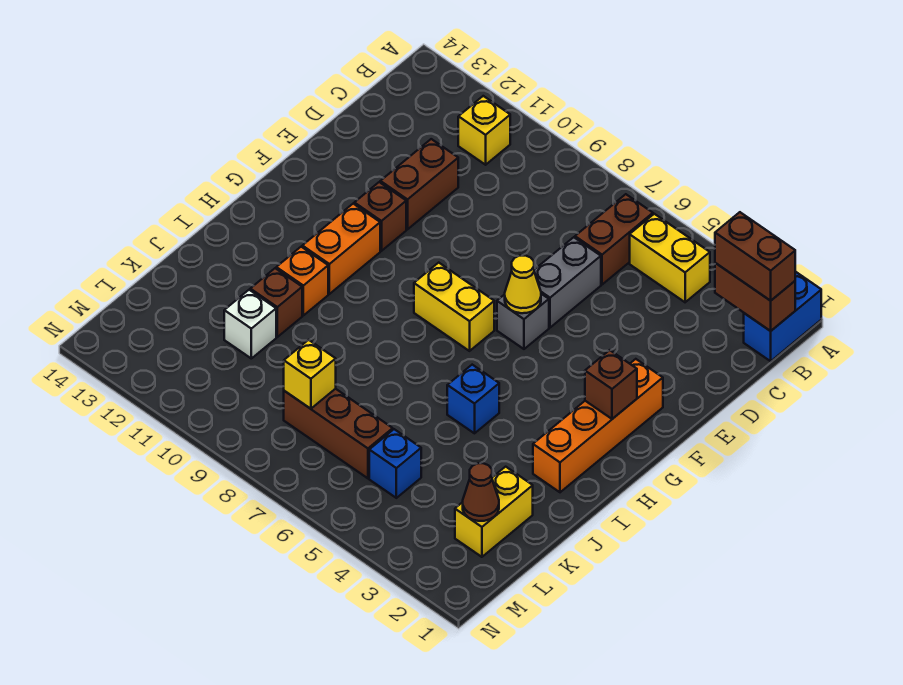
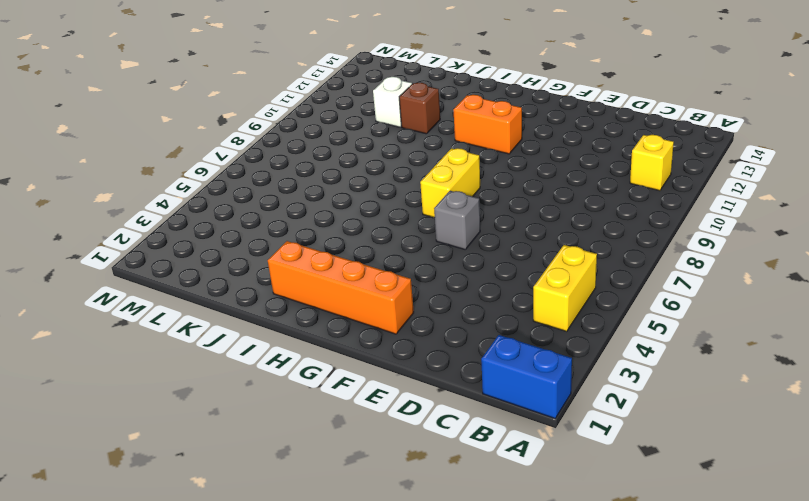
none -> brown brick B6:C6 level 1
none -> grey brick D6:E6 level 1
none -> brown brick D11:E11 level 1

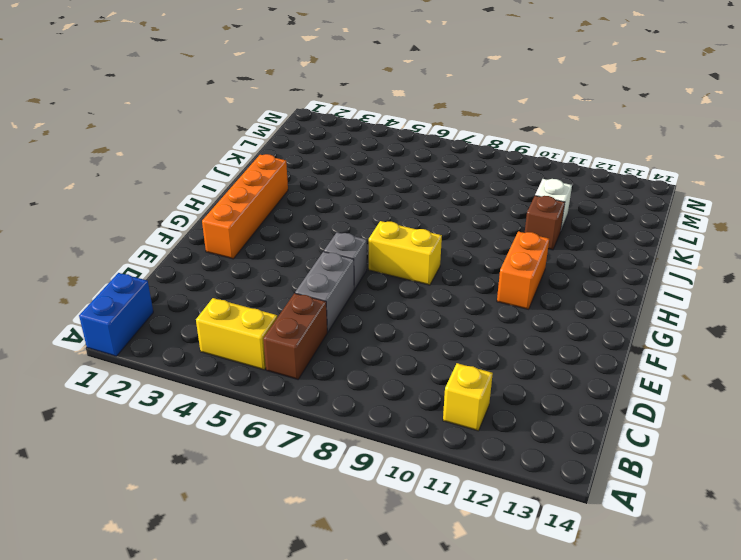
none -> brown brick D11:E11 level 1
none -> brown brick F11 level 1
none -> blue brick I5 level 1

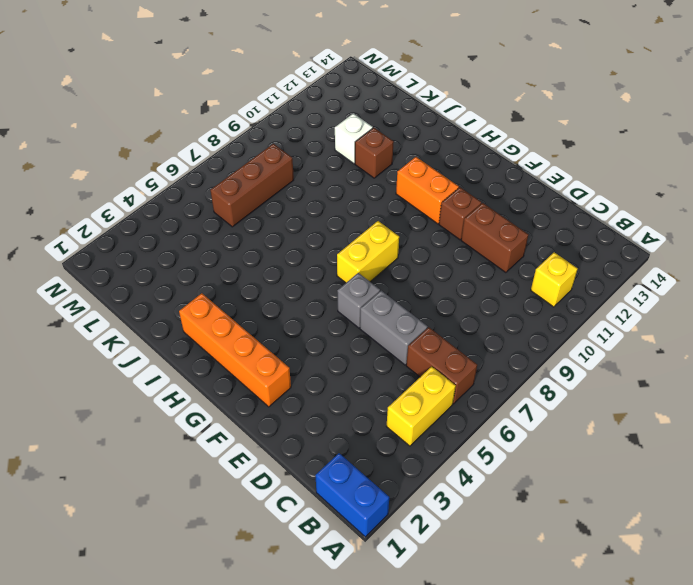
none -> blue brick I5 level 1
none -> orange brick I11 level 1
none -> yellow brick K2:L2 level 1

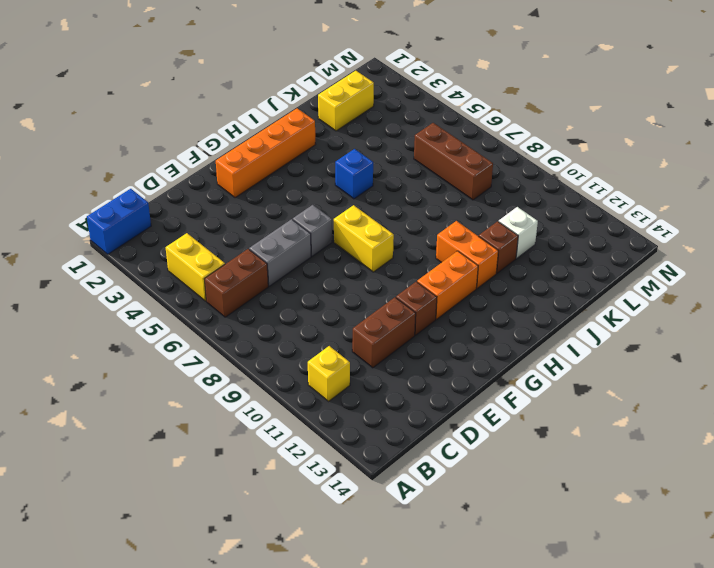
orange brick I10:I11 level 1 -> orange brick I11 level 1
none -> blue brick L5 level 1
none -> brown brick B1:B2 level 2
none -> yellow cone F6 level 2

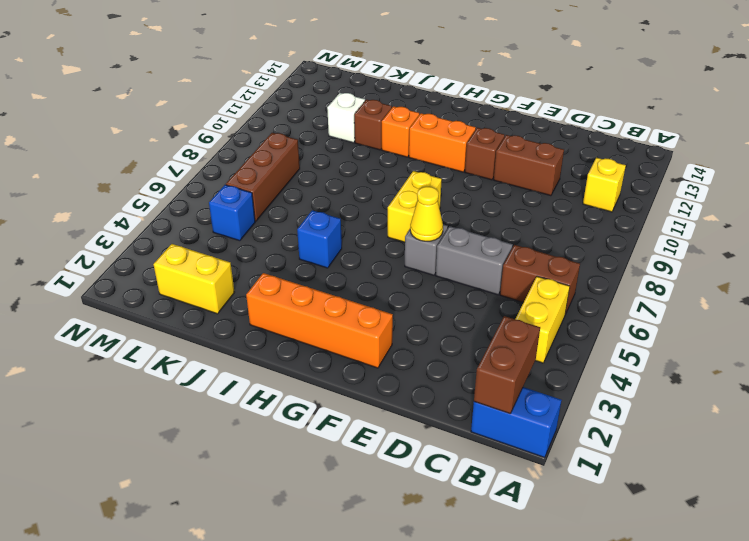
none -> brown brick G2 level 2
none -> brown cone L2 level 2
none -> yellow brick L8 level 2

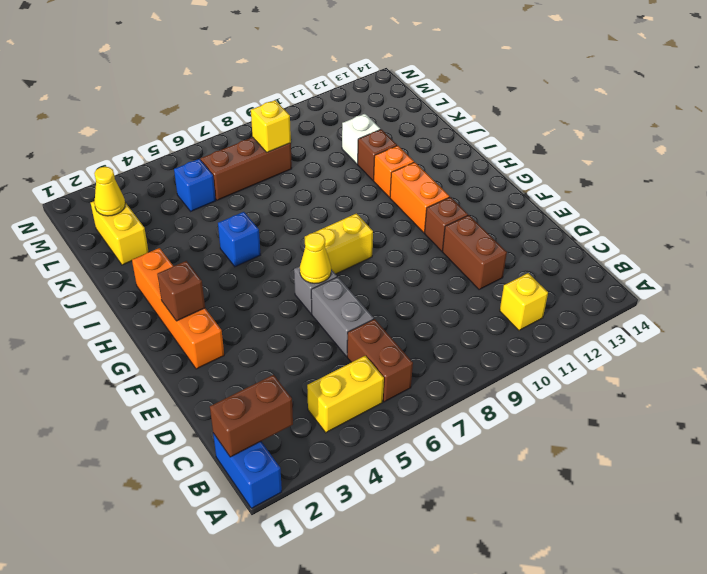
yellow cone L2 level 2 -> brown cone L2 level 2
none -> brown brick B1:B2 level 3

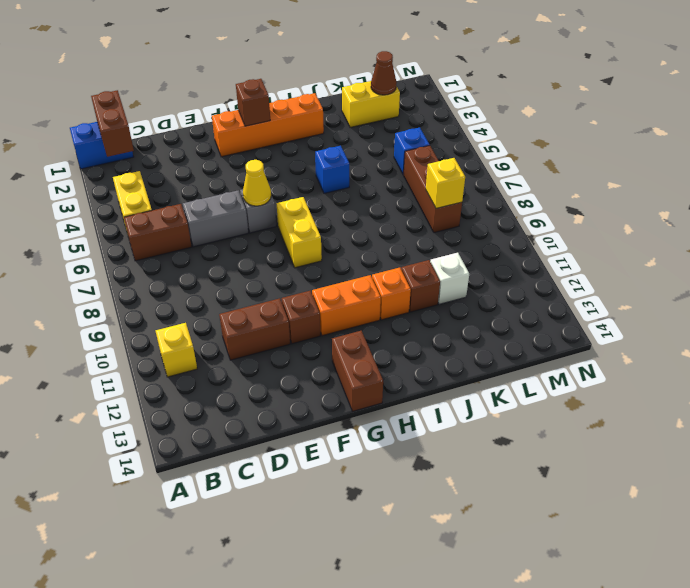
brown brick G13:G14 level 1 -> brown brick B1:B2 level 3

